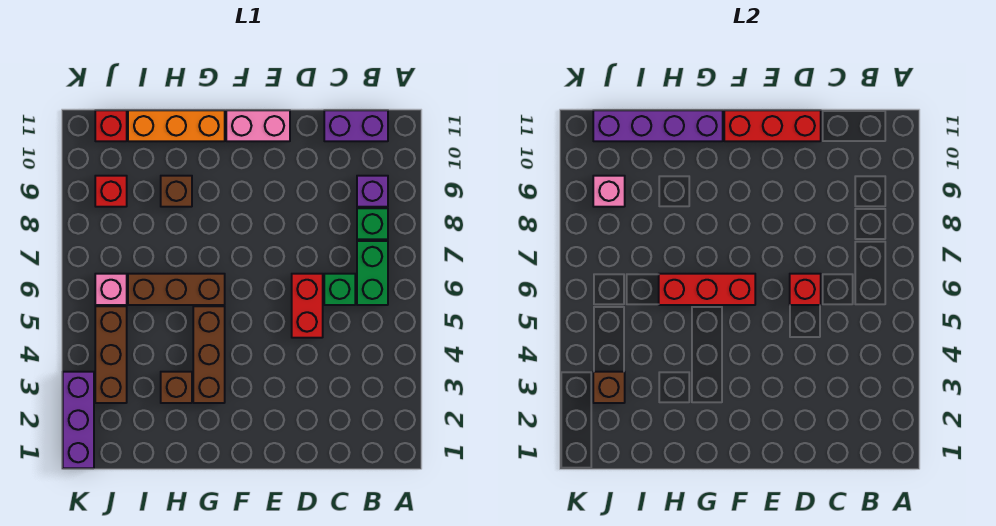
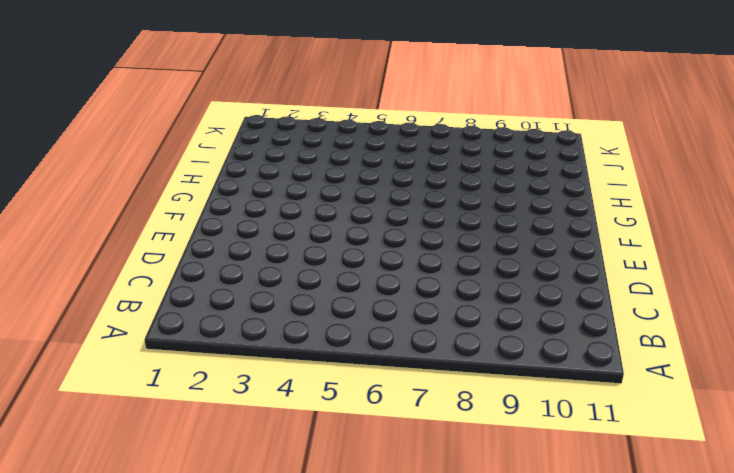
none -> green brick B6:B7 level 1
none -> green brick B8 level 1
none -> purple brick B9 level 1

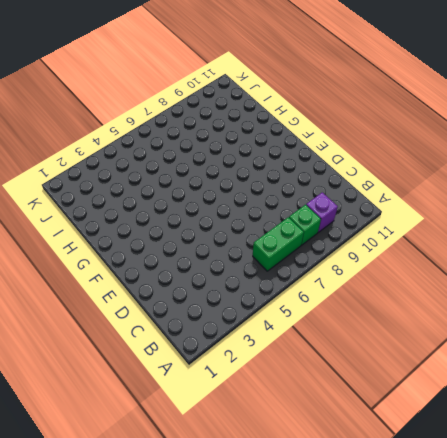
none -> purple brick B11:C11 level 1
none -> green brick C6 level 1
none -> red brick D5:D6 level 1

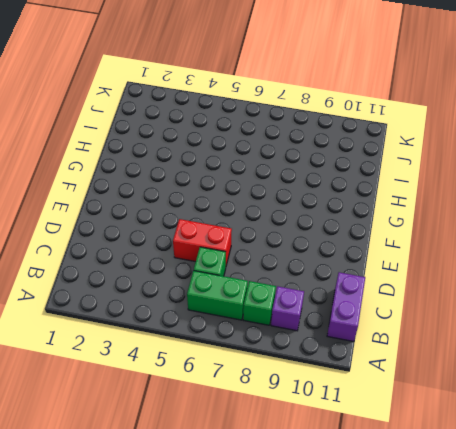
none -> pink brick E11:F11 level 1
none -> brown brick G3:G5 level 1
none -> brown brick G6:I6 level 1

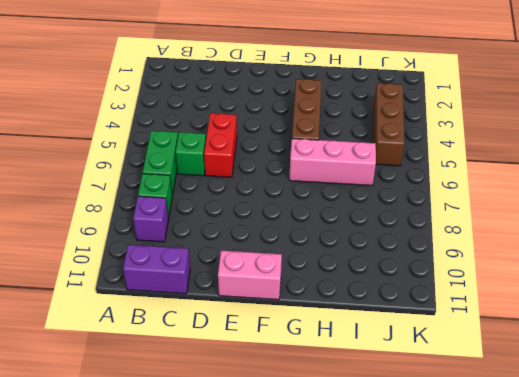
pink brick G6:I6 level 1 -> brown brick G6:I6 level 1
none -> orange brick G11:I11 level 1
none -> brown brick H3 level 1
none -> brown brick H9 level 1

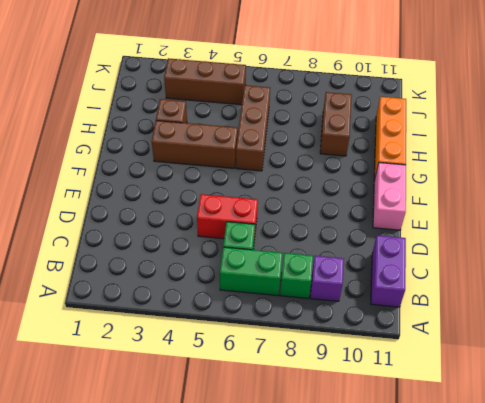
brown brick H9:I9 level 1 -> brown brick H9 level 1
none -> pink brick J6 level 1
none -> red brick J9 level 1
none -> red brick J11 level 1

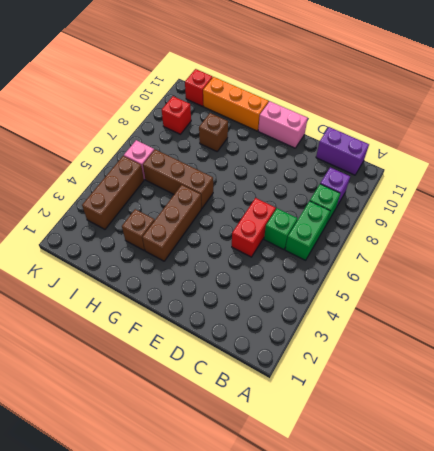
none -> purple brick K1:K3 level 1
none -> red brick D6 level 2
none -> red brick D11:F11 level 2

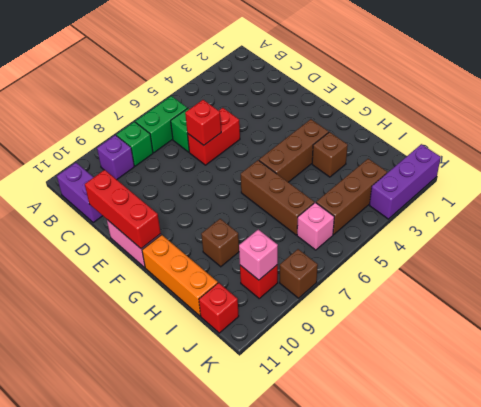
brown brick K8 level 1 -> brown brick J3 level 2
none -> red brick F6:H6 level 2
none -> purple brick G11:J11 level 2

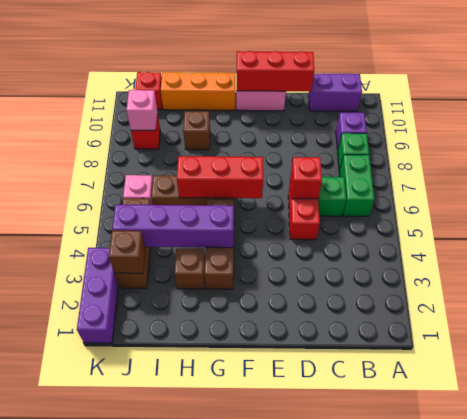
purple brick G4:J4 level 2 -> purple brick G11:J11 level 2

